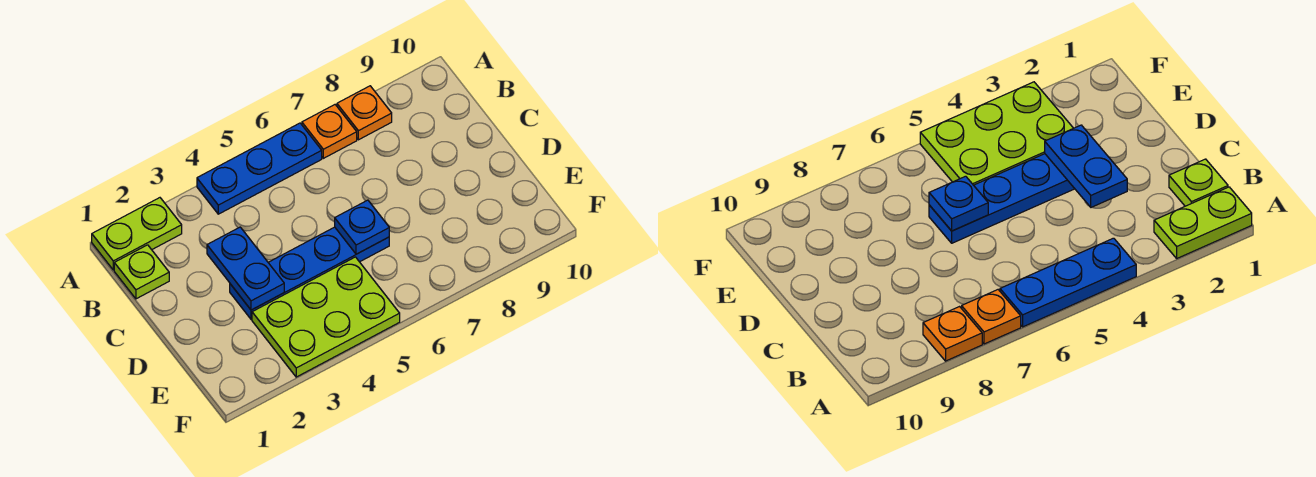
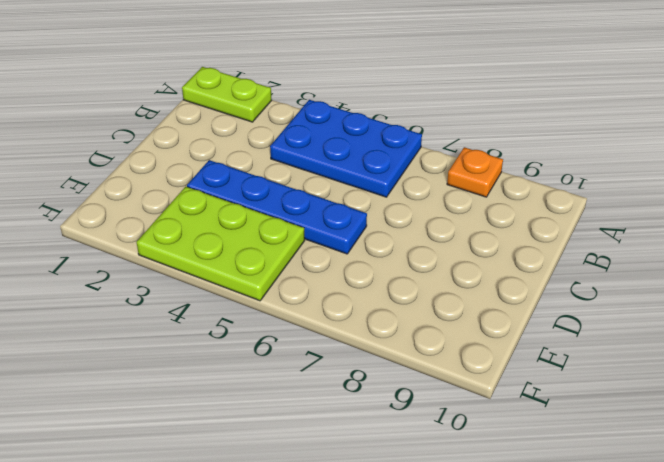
blue plate A4:B6 level 1 -> blue plate A4:A6 level 1
none -> orange plate A7 level 1
none -> lime plate B1 level 1

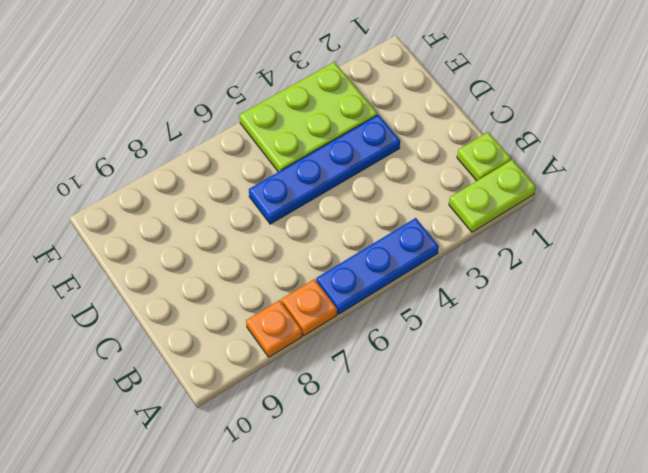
none -> blue plate C3:D3 level 2
none -> blue plate D6 level 2

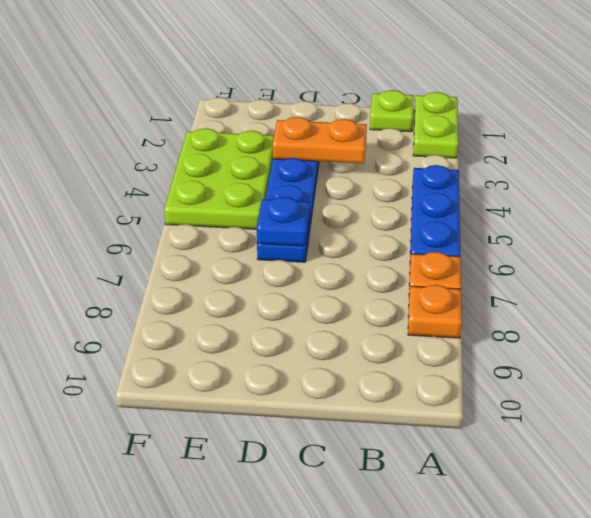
orange plate C3:D3 level 2 -> blue plate C3:D3 level 2

